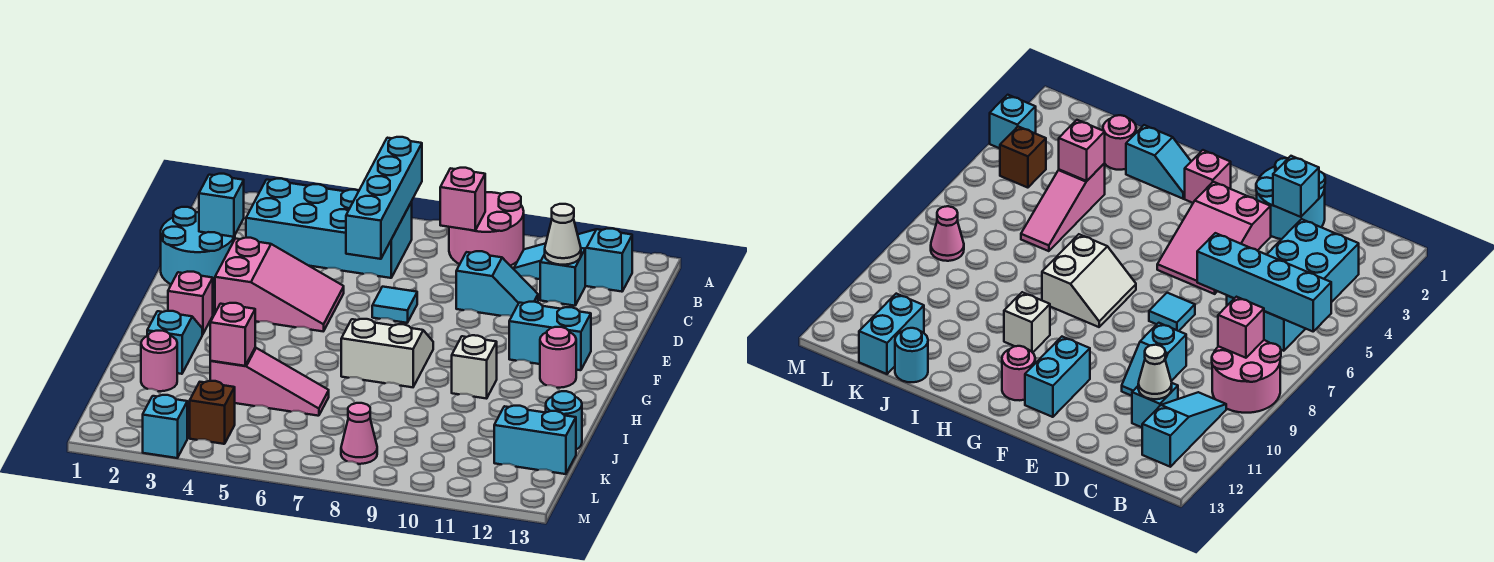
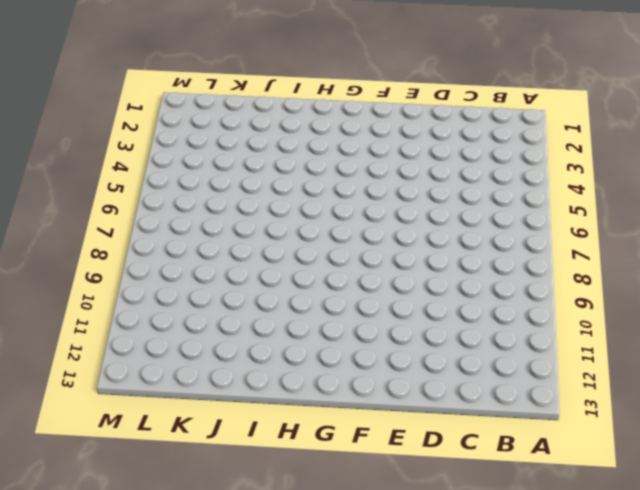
none -> pink round brick A8:B9 level 1
none -> cyan brick B3:C6 level 1
none -> cyan slope B10:B12 level 1 top 12

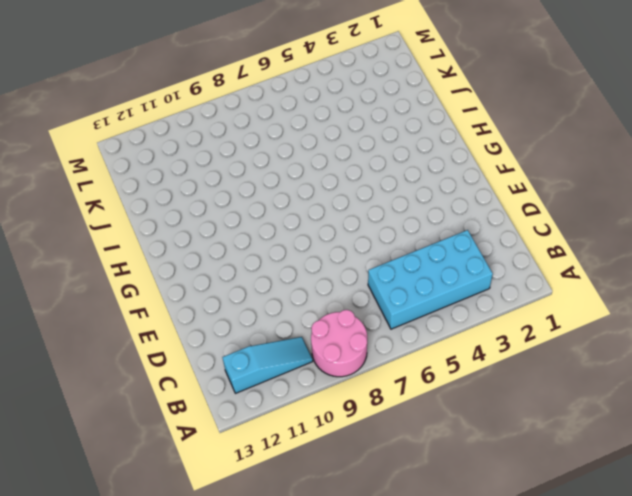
none -> cyan brick C11 level 1
none -> cyan round brick D1:E2 level 1
none -> cyan slope D9:D10 level 1 top 9

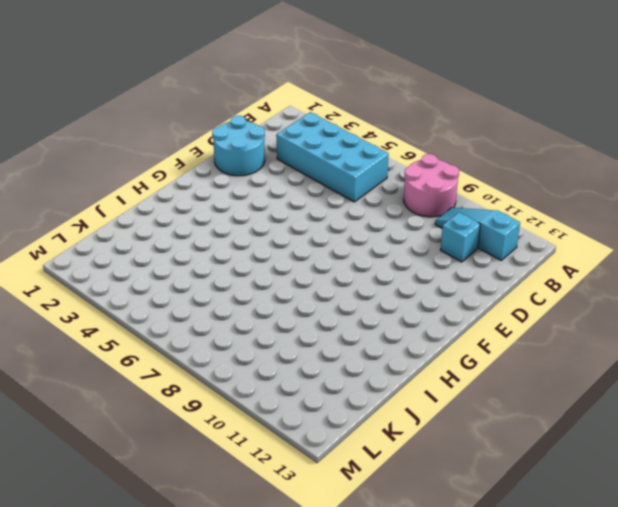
none -> cyan slope D9:D10 level 1 top 9
none -> pink slope E3:F5 level 1 top 3
none -> cyan tile E7 level 1

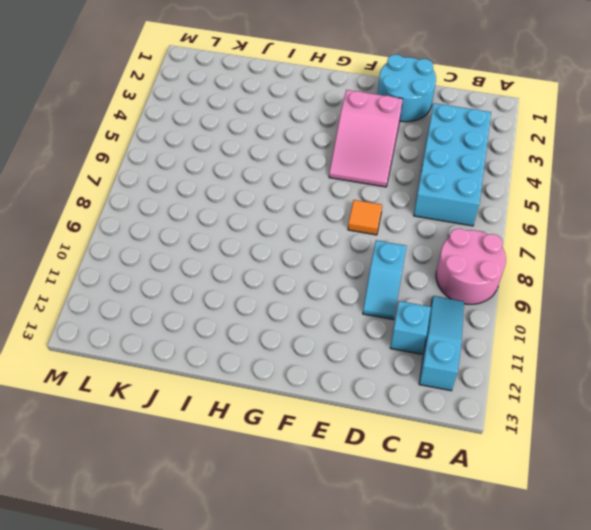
orange tile E7 level 1 -> cyan tile E7 level 1
none -> cyan brick F11:F12 level 1
none -> pink brick G2 level 1
none -> white slope G7:H8 level 1 top H

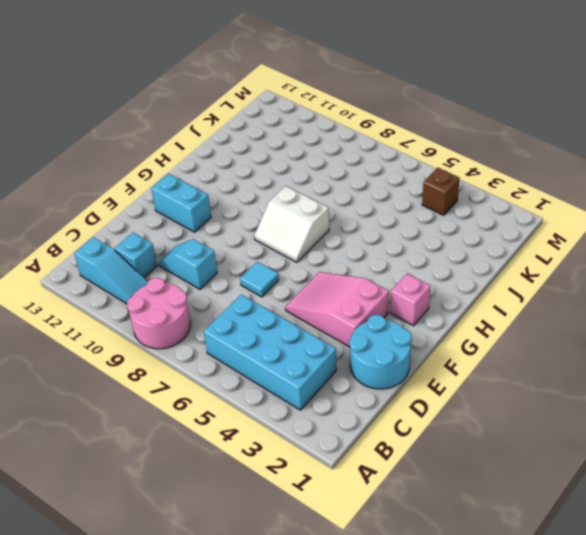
none -> pink round brick G12 level 1
none -> cyan slope H2:I2 level 1 top I
none -> white brick H10 level 1

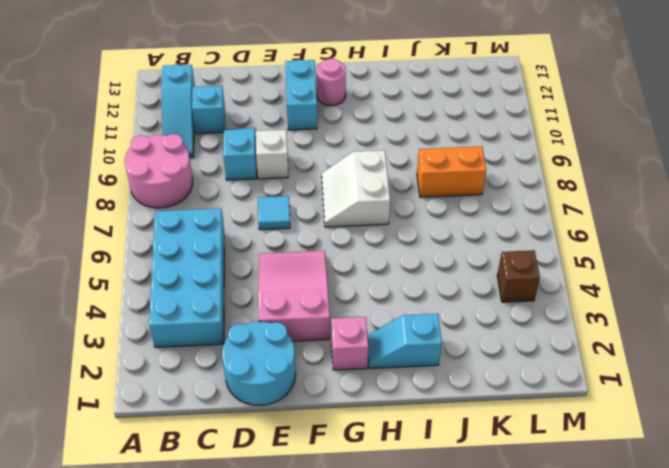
white brick E9 level 1 -> white brick H10 level 1
orange brick J8:K8 level 1 -> none
none -> pink round brick J2 level 1
none -> pink slope J4:J6 level 1 top 4
none -> cyan round brick J13 level 1

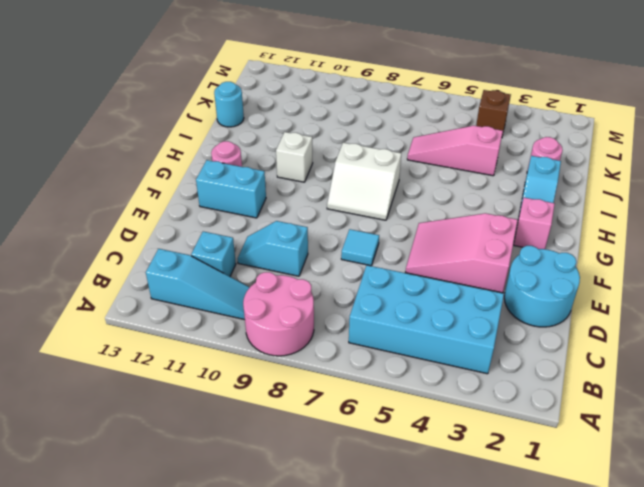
none -> cyan brick K12:K13 level 1
none -> pink cone L8 level 1
none -> cyan brick M3 level 1

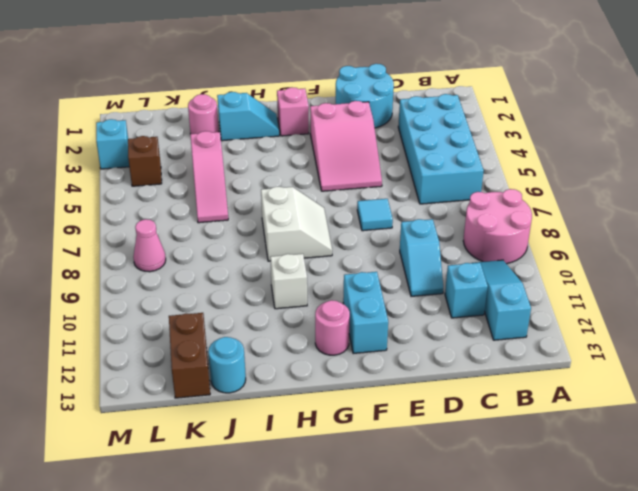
brown brick K12:K13 level 1 -> cyan brick K12:K13 level 1
none -> cyan brick A6:D6 level 2
none -> pink brick B8 level 2
none -> white cone C11 level 2

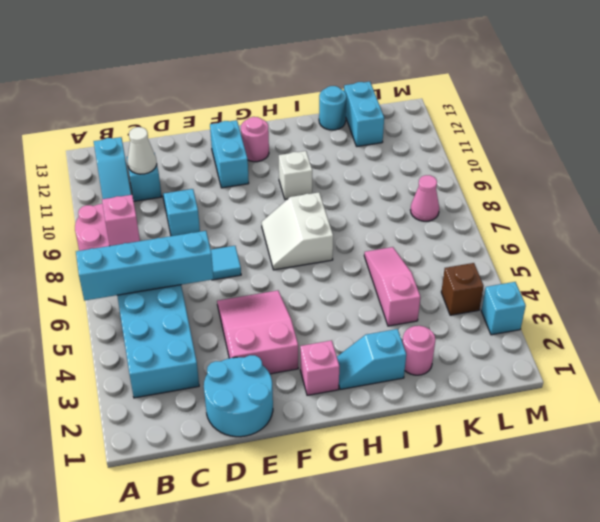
none -> cyan brick D2 level 2
none -> pink brick J4 level 2

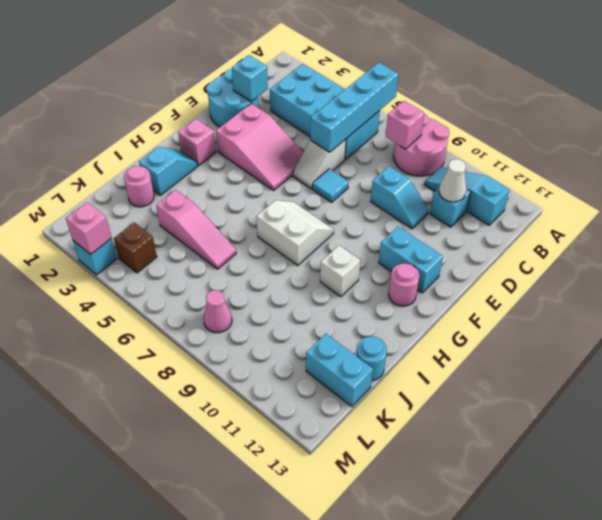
white slope D6:E6 level 1 top D -> none
pink brick M3 level 2 -> pink brick J4 level 2

